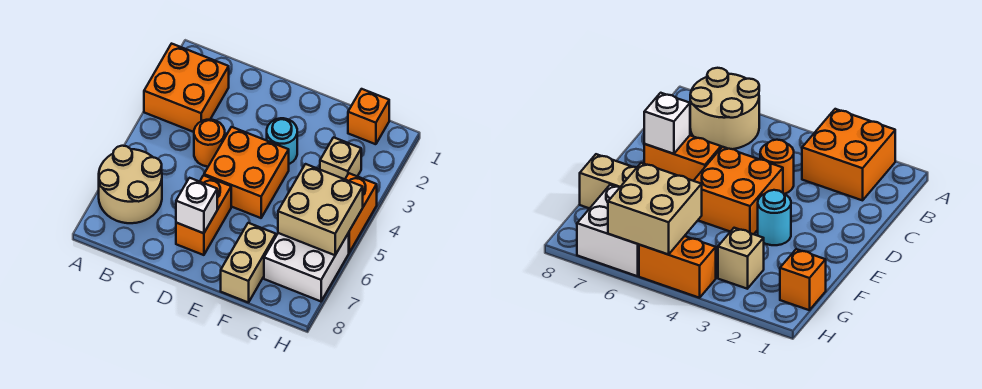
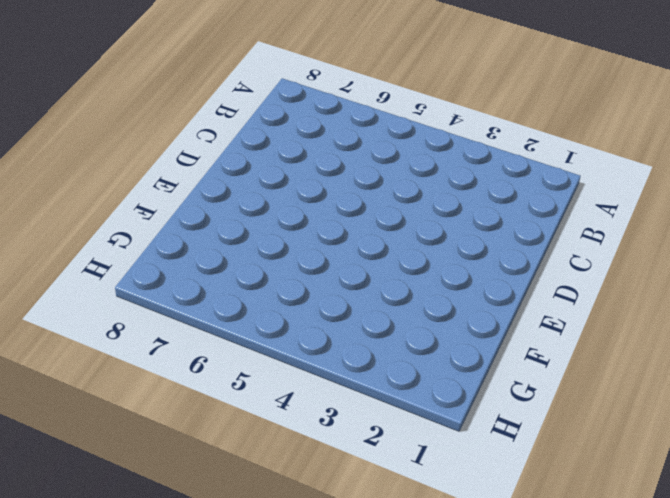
none -> orange brick A2:B3 level 1
none -> tan round brick A6:B7 level 1
none -> orange round brick C4 level 1

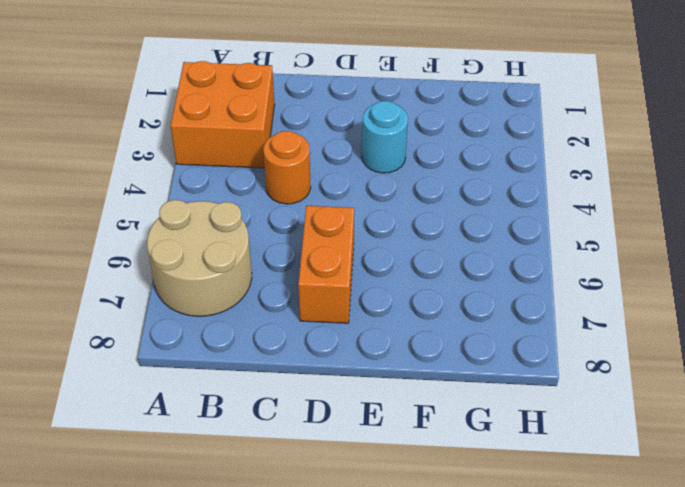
none -> orange brick D4:E5 level 1
none -> tan brick F7:F8 level 1
none -> orange brick G1 level 1

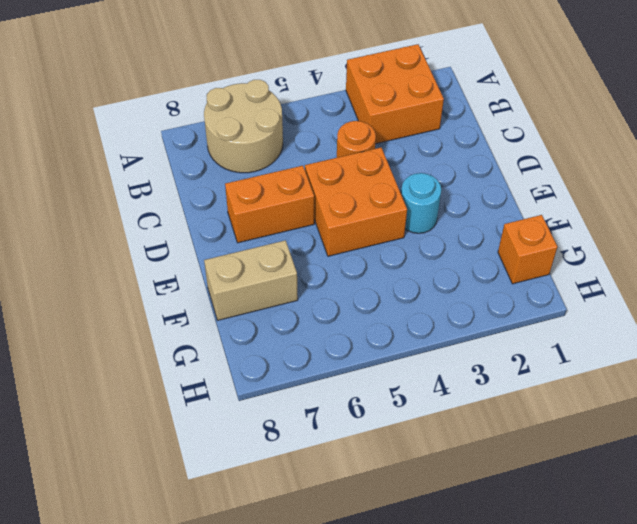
none -> tan brick G3 level 1
none -> white brick G6:H7 level 1
none -> orange brick H4:H5 level 1

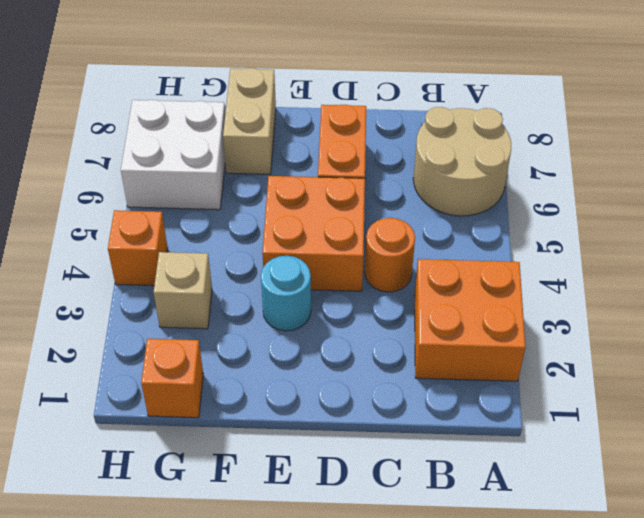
orange brick H4 level 1 -> orange brick H4:H5 level 1
none -> white brick D7 level 2
none -> tan brick G5:H6 level 2

